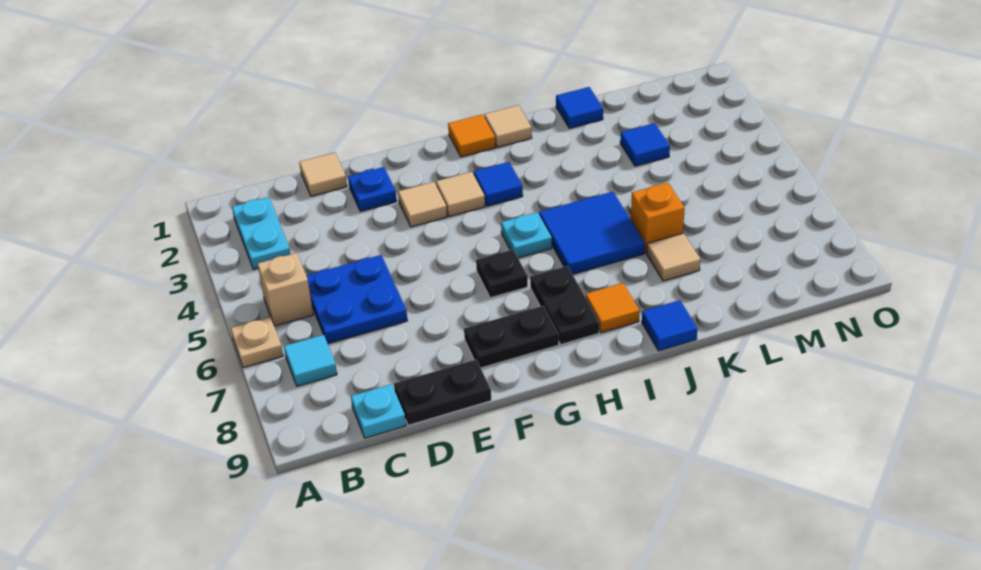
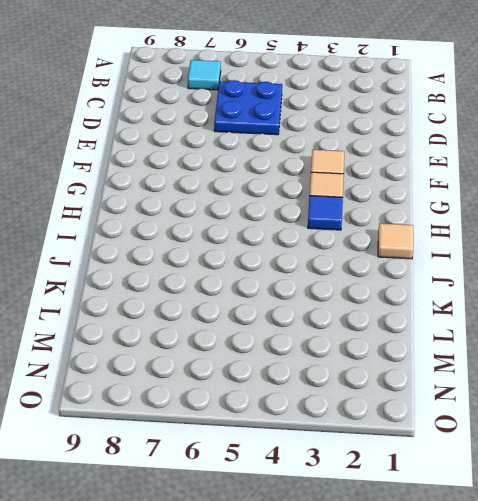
none -> tan plate A6 level 1
none -> cyan plate B2:B3 level 1
none -> tan brick B5 level 1

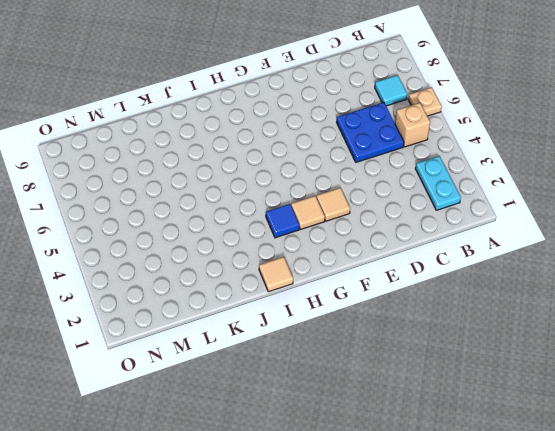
none -> cyan plate C9 level 1
none -> tan tile D1 level 1
none -> black plate D9:E9 level 1

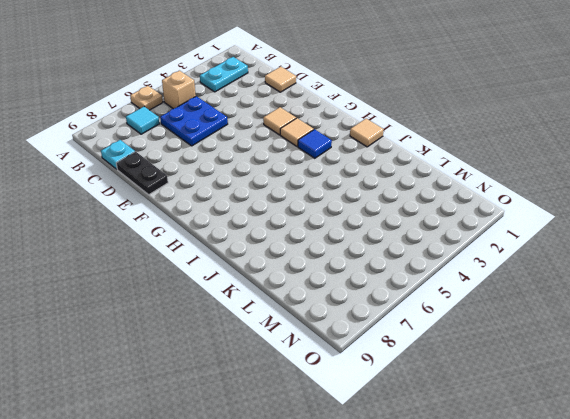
none -> blue plate E2 level 1
none -> black plate F8:G8 level 1
none -> black plate G6 level 1

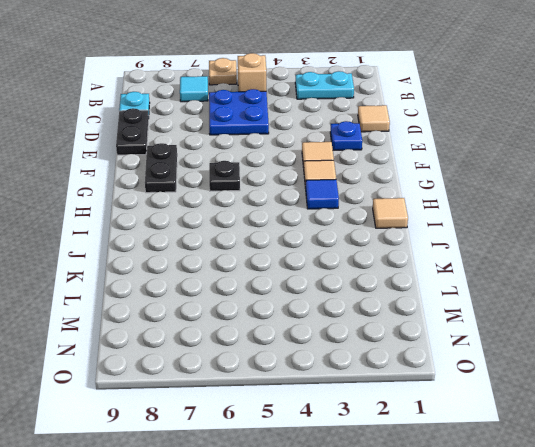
none -> orange tile H1 level 1
none -> cyan plate H5 level 1
none -> black plate H7:H8 level 1

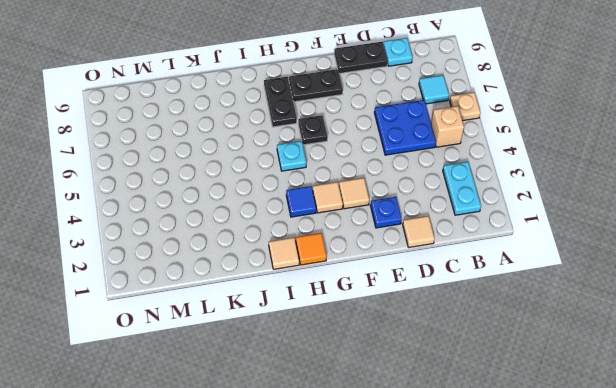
none -> blue tile I5:J6 level 1
none -> orange tile I8 level 1
none -> blue tile J9 level 1

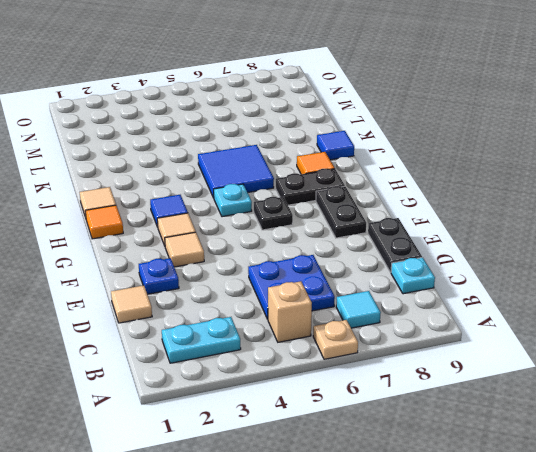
none -> blue tile K1 level 1
none -> orange brick K6 level 1
none -> tan tile K7 level 1

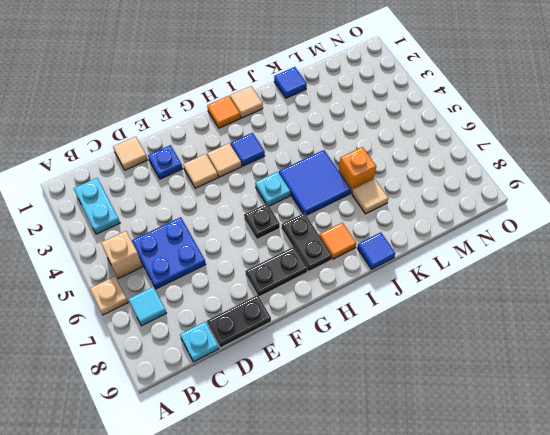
none -> blue tile L3 level 1

